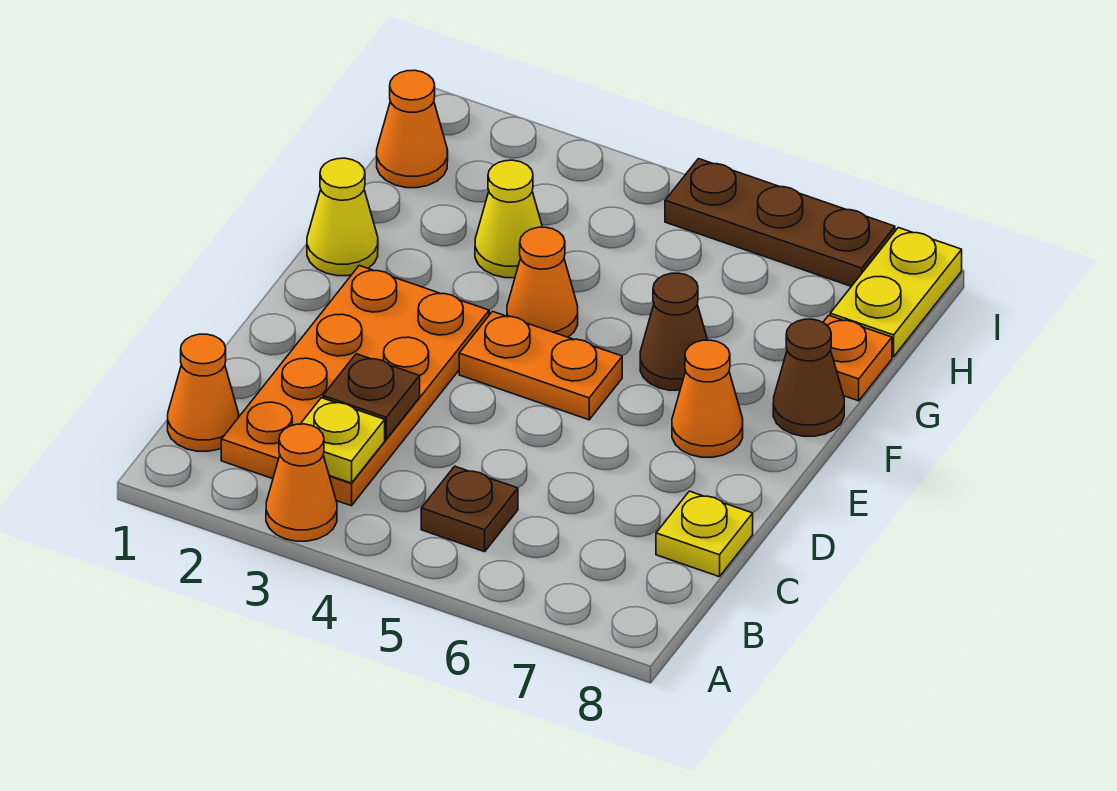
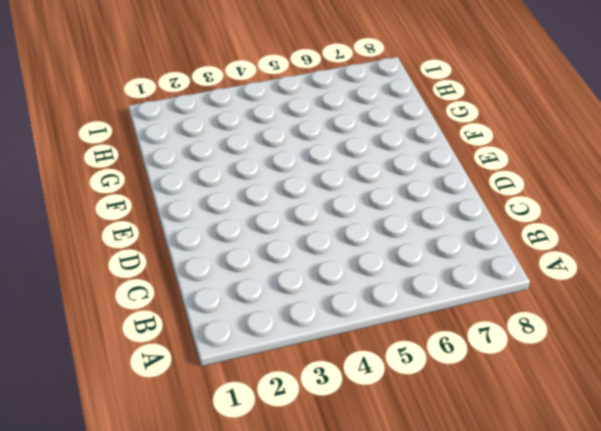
none -> orange cone A3 level 1
none -> orange cone B1 level 1
none -> orange plate B2:E3 level 1

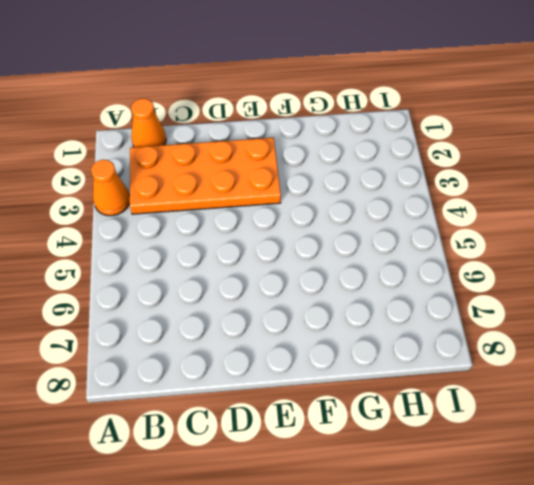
none -> brown plate B5 level 1
none -> yellow plate C8 level 1
none -> orange plate E4:E5 level 1

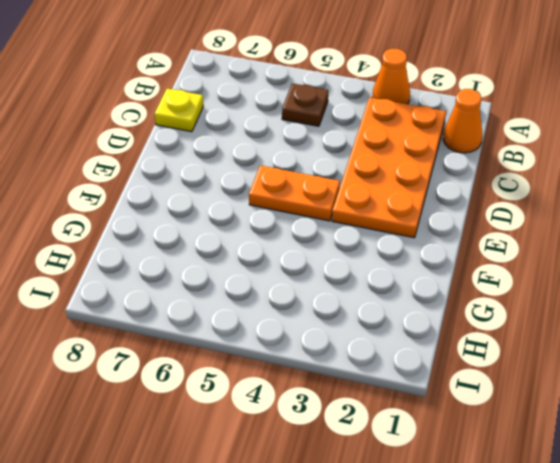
none -> orange cone E7 level 1
none -> yellow cone F1 level 1
none -> orange cone F4 level 1

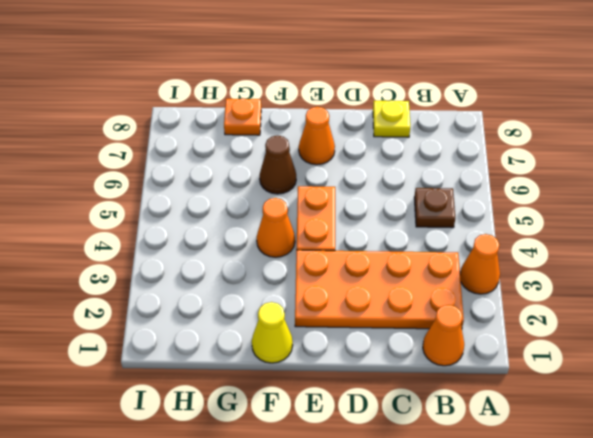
none -> brown cone F8 level 1
none -> yellow cone G3 level 1
none -> orange cone H1 level 1

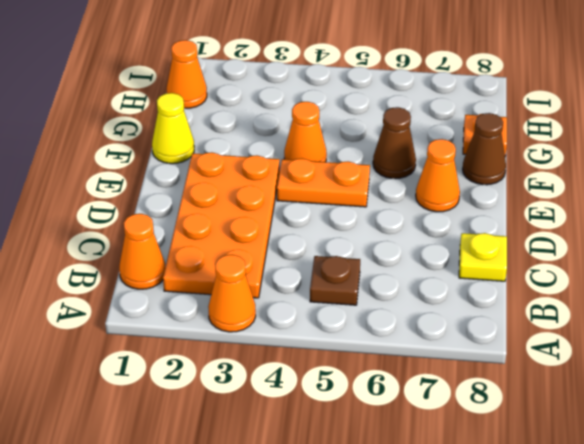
none -> yellow cone G3 level 1
none -> yellow plate H8:I8 level 1
none -> brown plate I5:I7 level 1

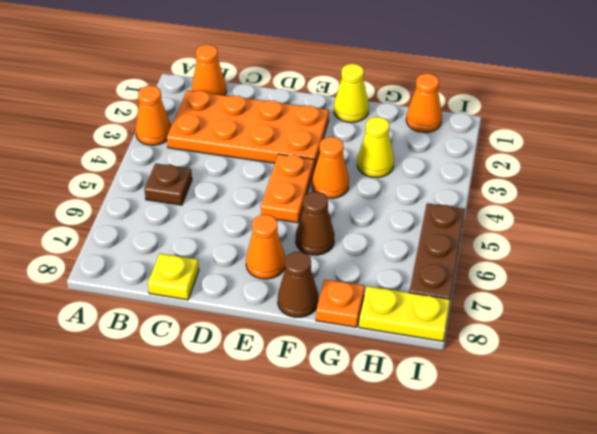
none -> yellow plate B3 level 2
none -> brown plate C3 level 2

